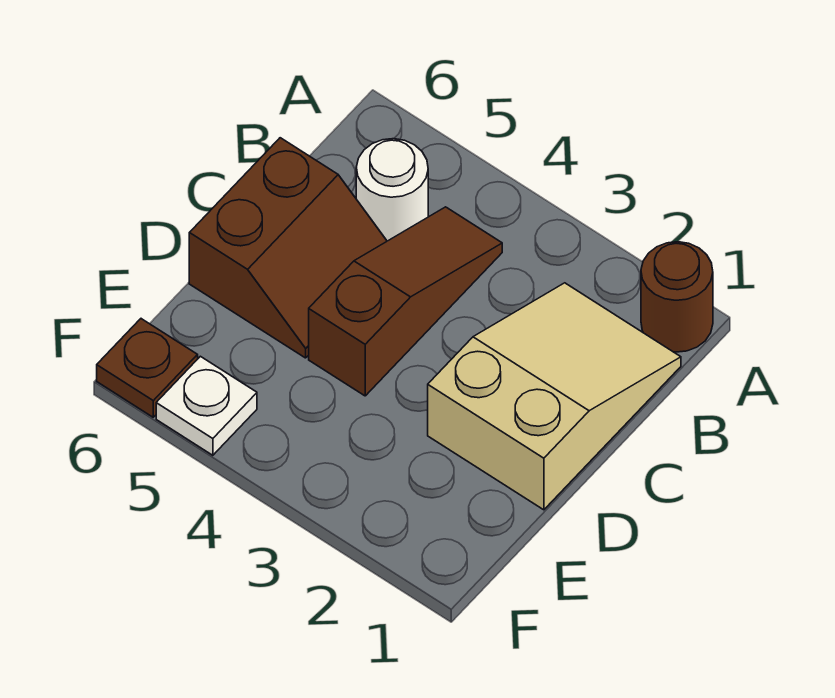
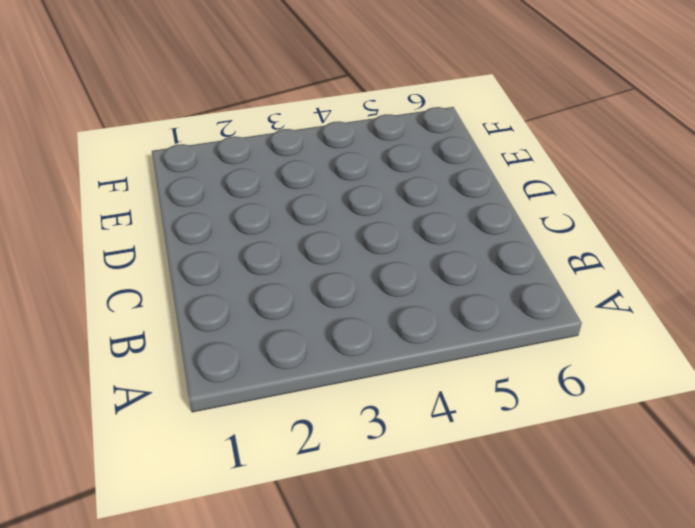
none -> brown round brick A1 level 1
none -> tan slope B1:D2 level 1 top D

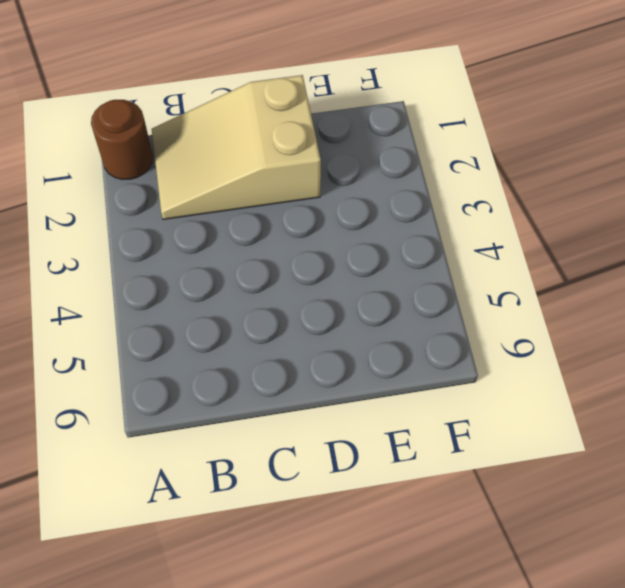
none -> brown slope B4:D4 level 1 top D
none -> white round brick B5 level 1

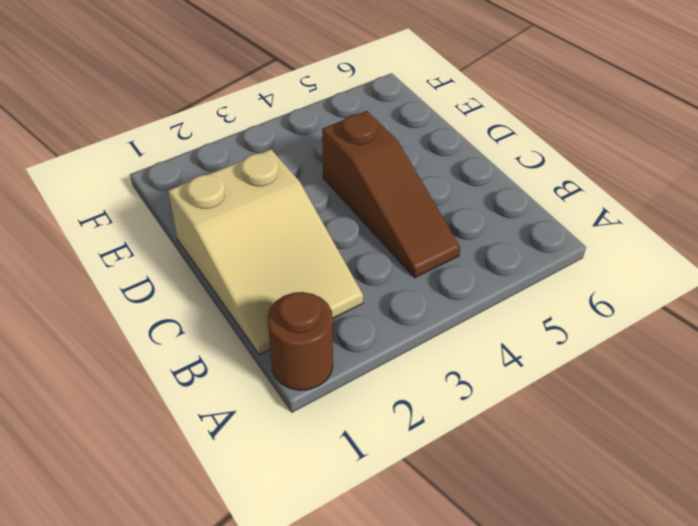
none -> white round brick B5 level 1
none -> brown slope C5:D6 level 1 top 6

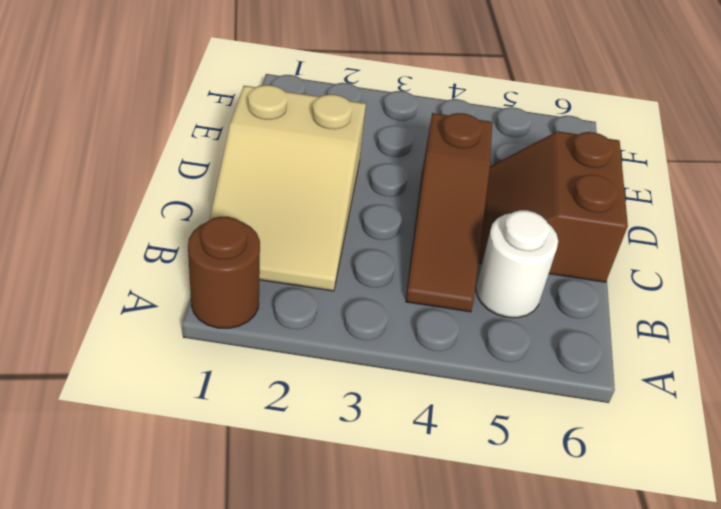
none -> white plate F5 level 1
none -> brown plate F6 level 1

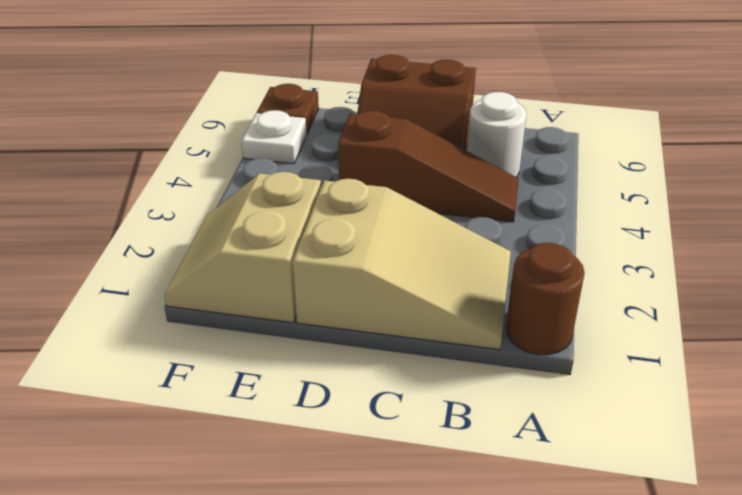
tan slope E1:F2 level 1 top E -> none

